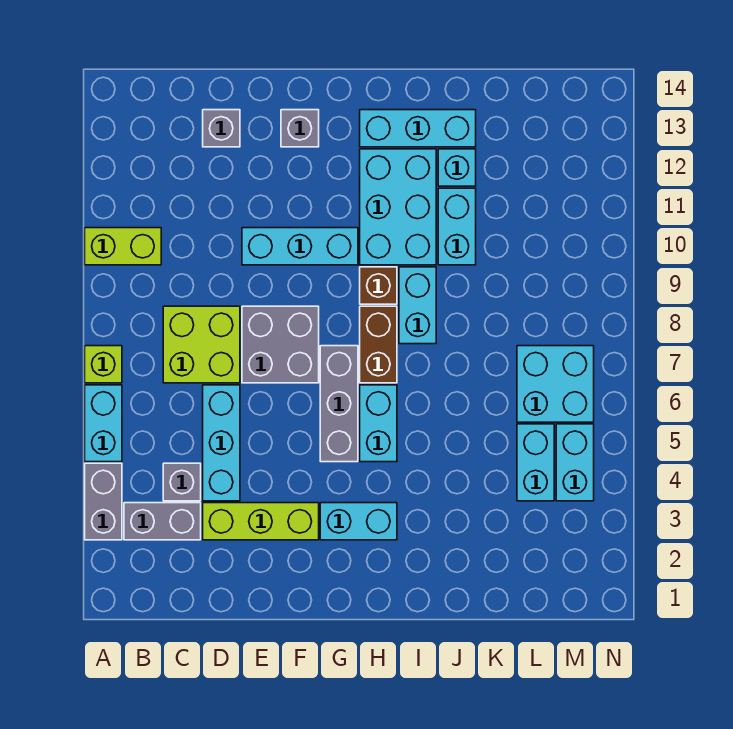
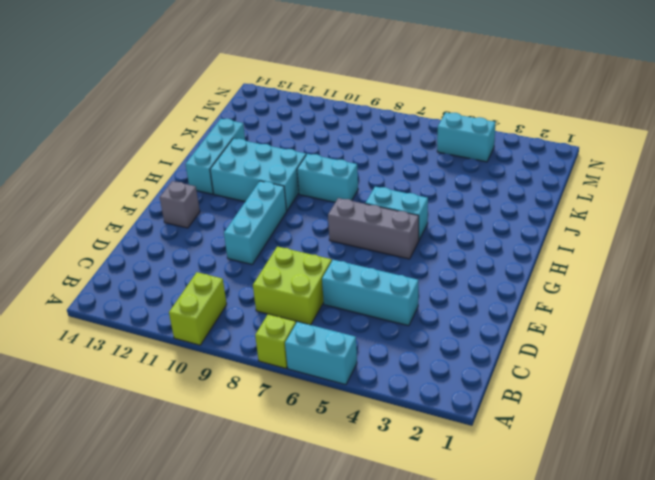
none -> grey brick A3:A4 level 1
none -> grey brick B3:C3 level 1
none -> grey brick C4 level 1

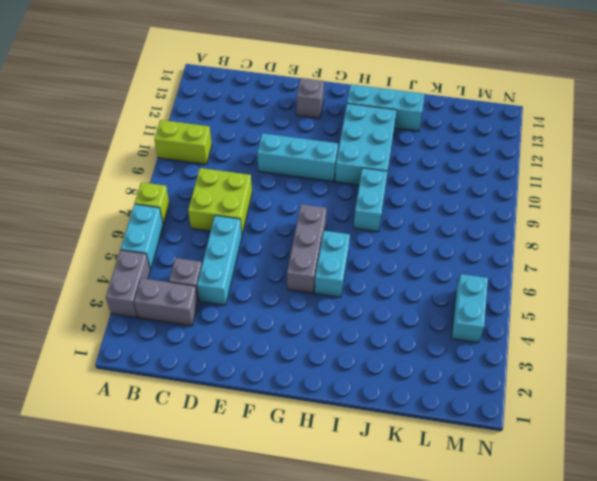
none -> lime brick D3:F3 level 1
none -> grey brick D13 level 1
none -> grey brick E7:F8 level 1

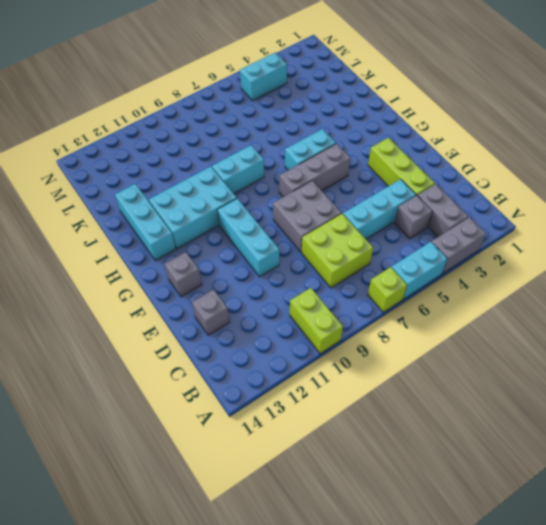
none -> cyan brick G3:H3 level 1
none -> brown brick H7:H8 level 1
none -> brown brick H9 level 1

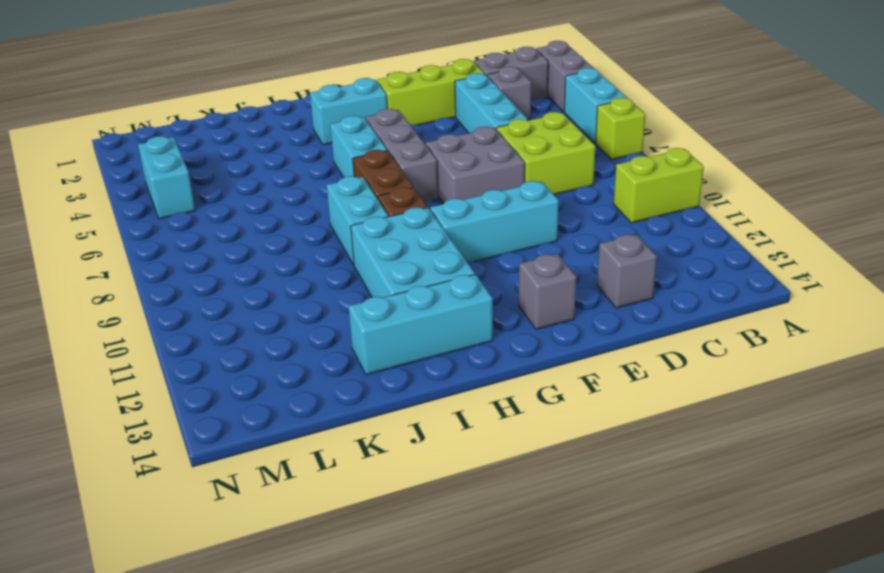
none -> cyan brick J10:J11 level 1
none -> cyan brick J12 level 1
none -> cyan brick L4:L5 level 1

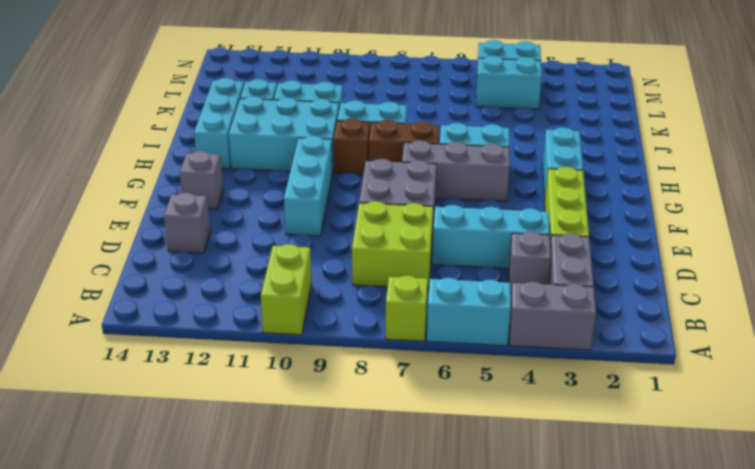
none -> cyan brick L6:M7 level 1

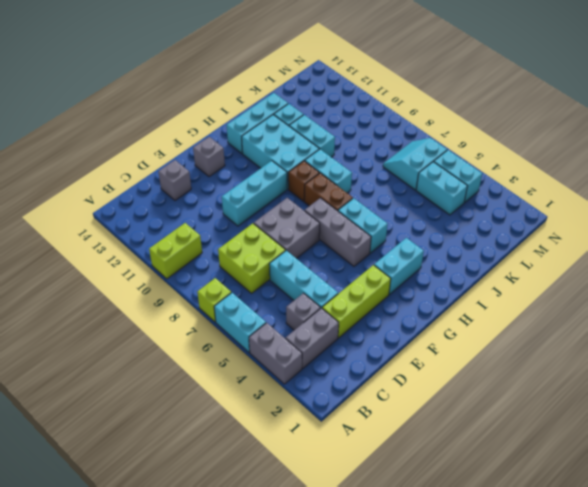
cyan slope L6:M7 level 1 top 6 -> cyan brick L6:M7 level 1

